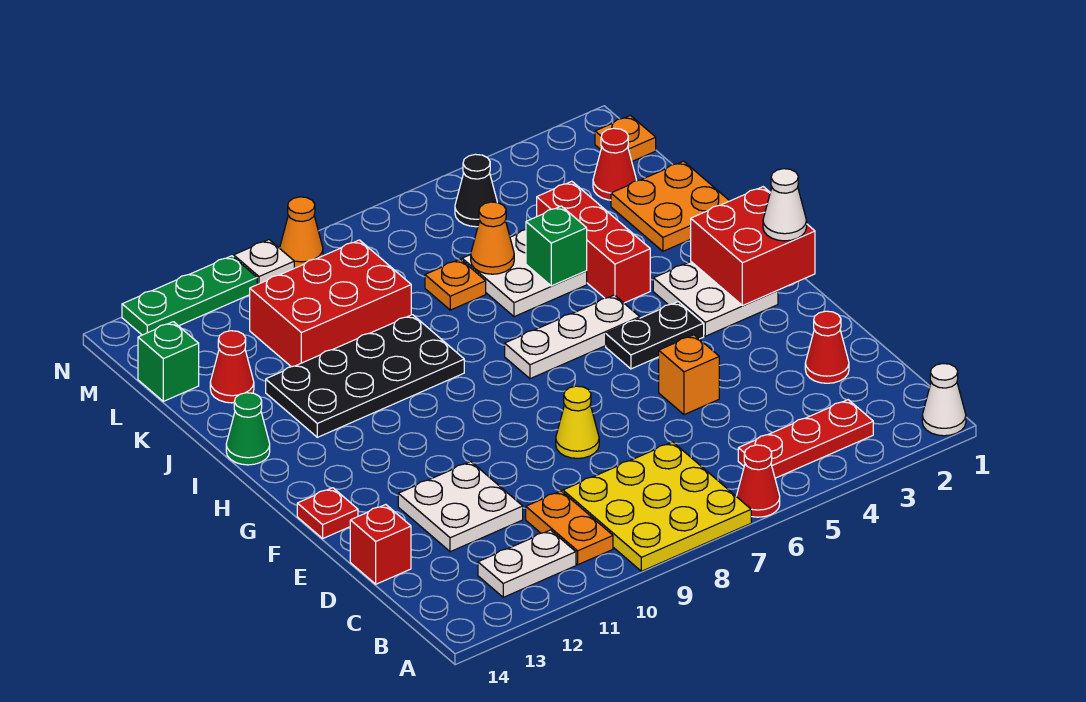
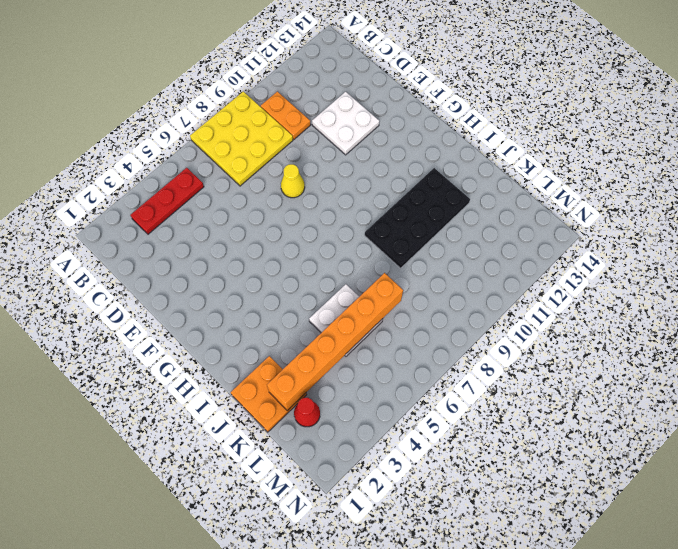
orange brick K2:K7 level 2 -> orange cone K6 level 2
none -> white cone A1 level 1
none -> red cone A6 level 1
none -> white plate B11:B12 level 1
none -> red cone D2 level 1

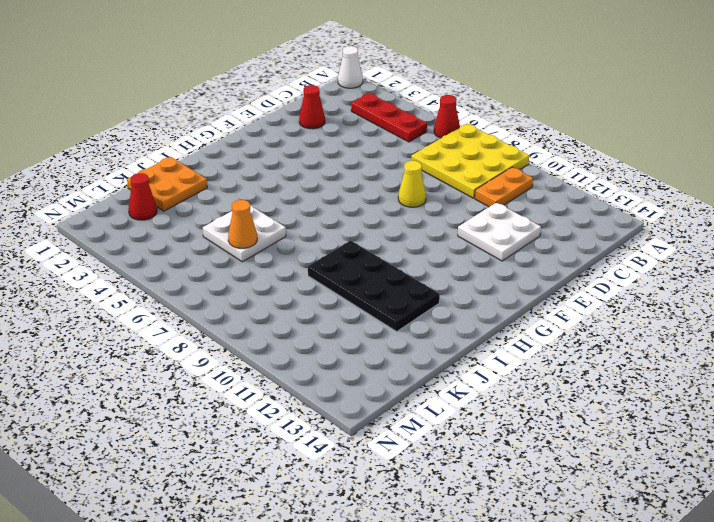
none -> white plate B11:B12 level 1
none -> red brick D14 level 1
none -> orange brick E5 level 1
none -> red plate F14 level 1

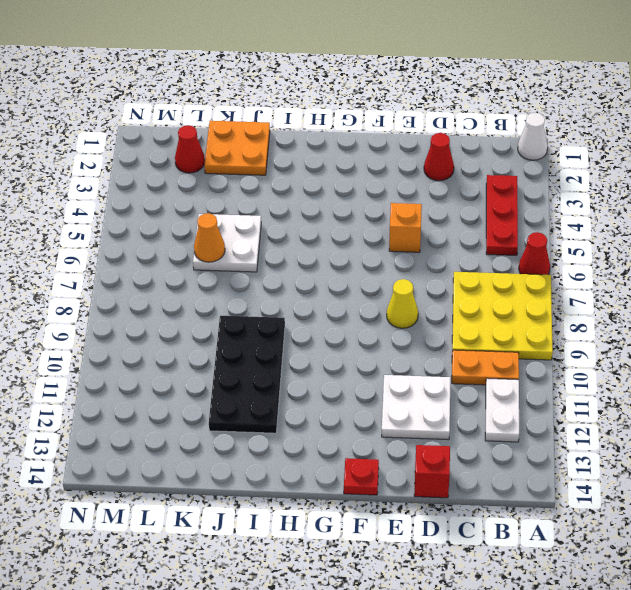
none -> white plate G2:H3 level 1
none -> black plate G4:G5 level 1
none -> white plate H5:H7 level 1
none -> red brick I4:K4 level 1

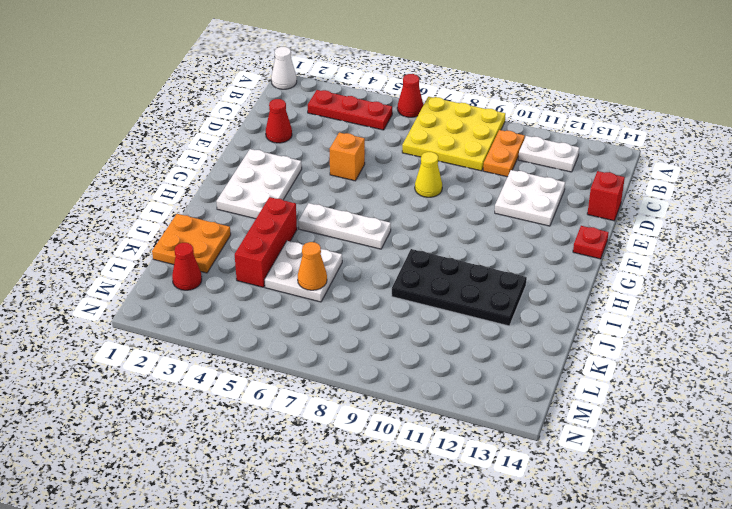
white plate F2:H3 level 1 -> white plate G2:H3 level 1
none -> black plate G4:G5 level 1
none -> green cone I14 level 1
none -> orange plate K7 level 1
none -> red brick K9:L11 level 1

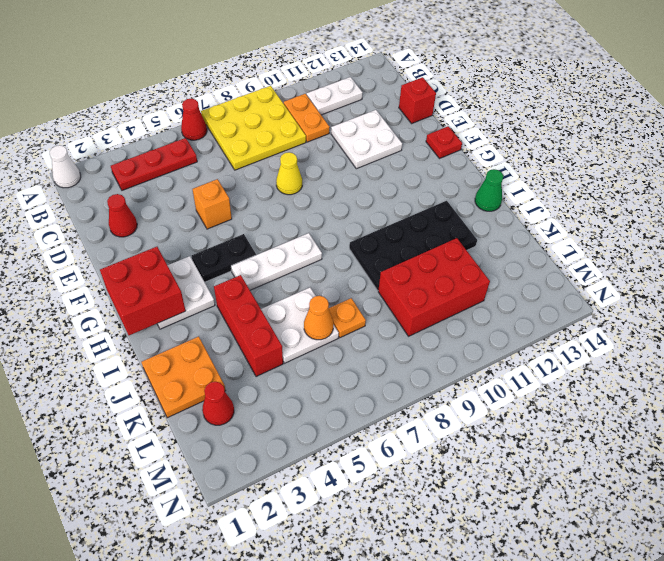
none -> red cone K13 level 1
none -> green brick L14 level 1
none -> orange plate M1 level 1
none -> black cone M5 level 1

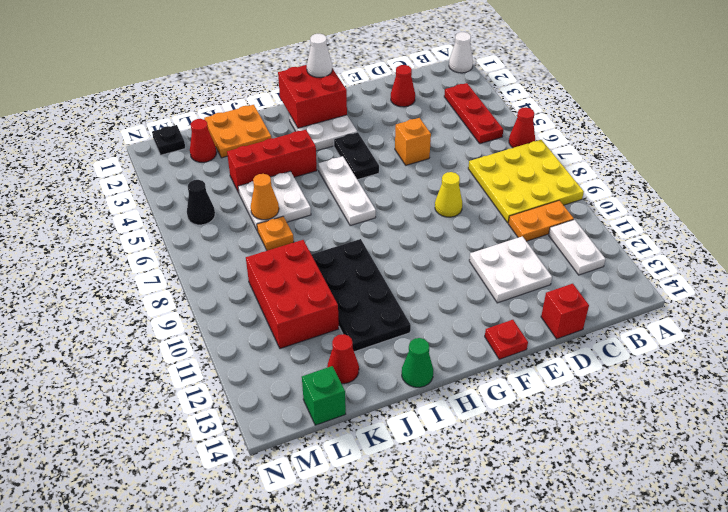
black plate M1 level 1 -> orange plate M1 level 1
none -> orange cone N9 level 1
none -> white plate N10 level 1
none -> green plate N11:N13 level 1
none -> green brick J5 level 2

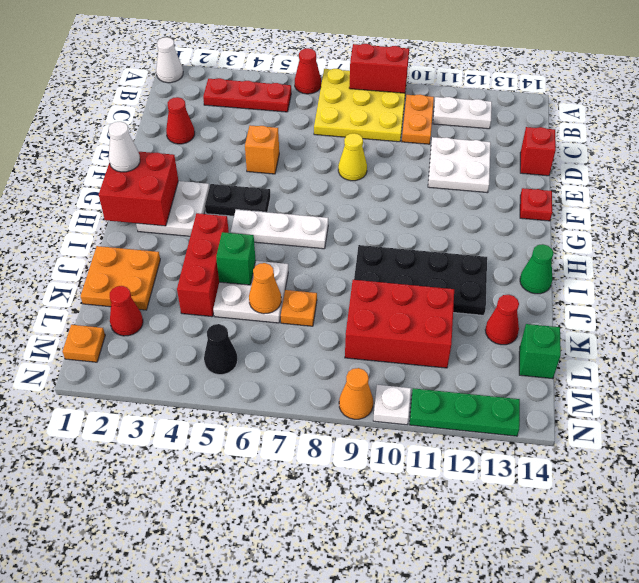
red brick A8:A9 level 2 -> none

